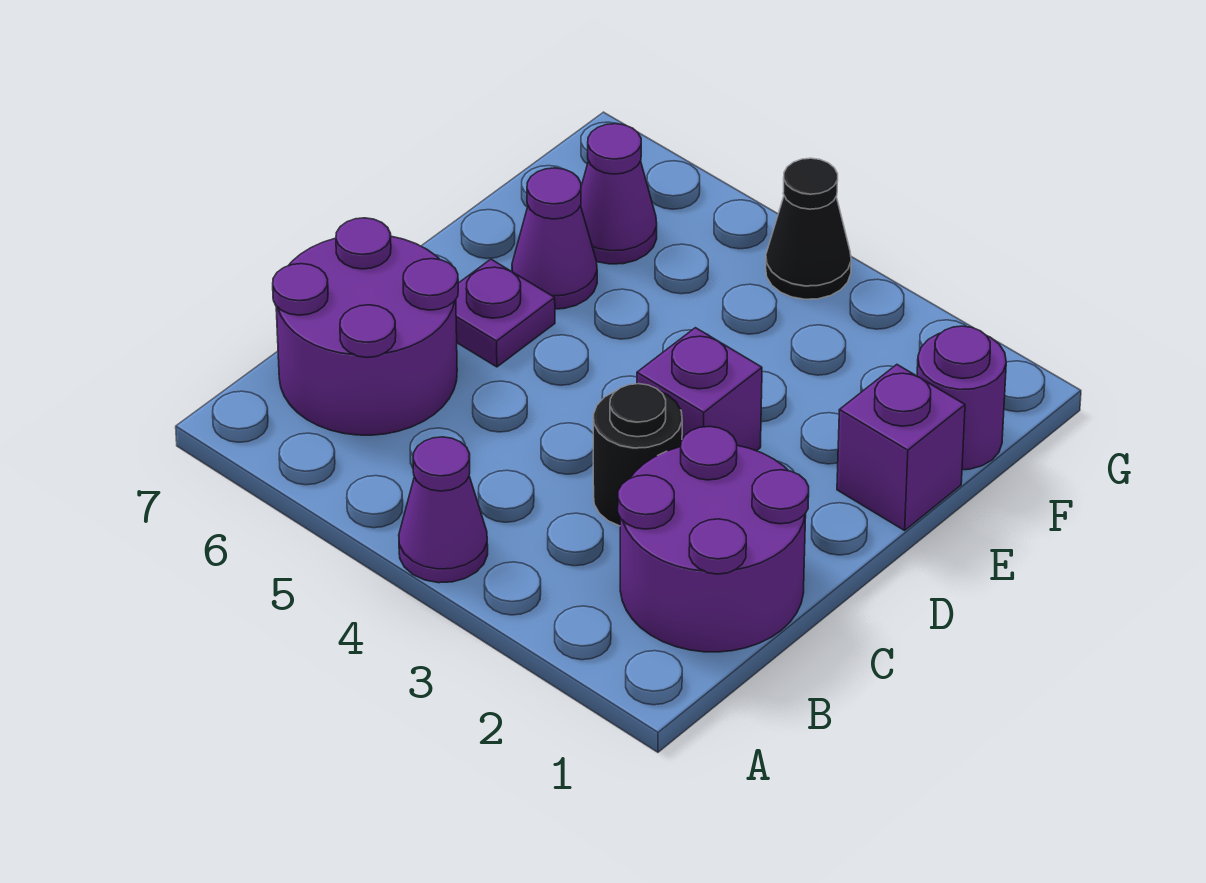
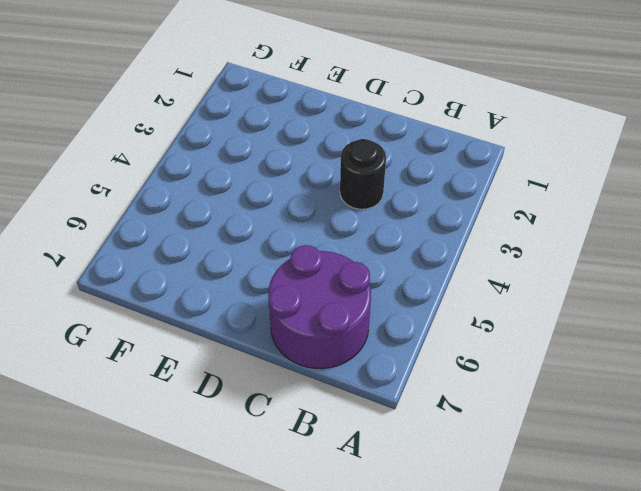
none -> purple cone A4 level 1
none -> purple round brick B1:C2 level 1

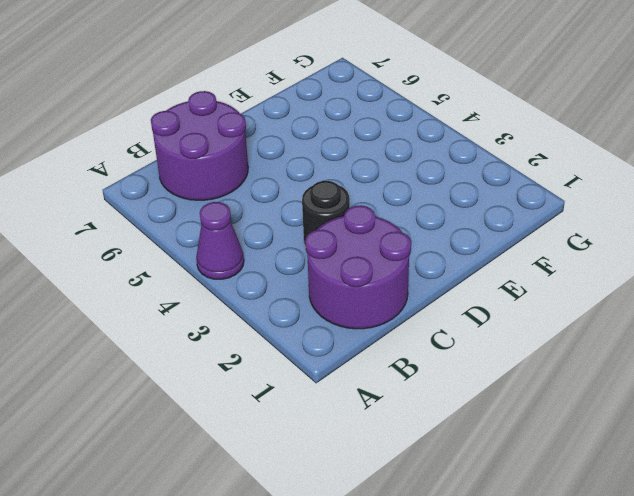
none -> purple brick D3 level 1
none -> purple plate D6 level 1

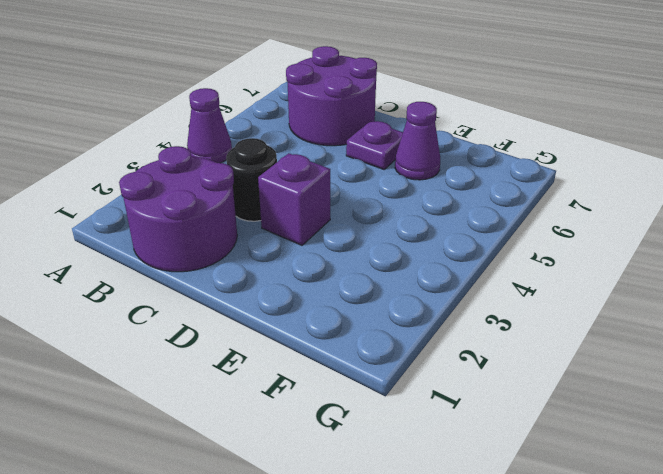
none -> purple brick E1 level 1
none -> purple round brick F1 level 1

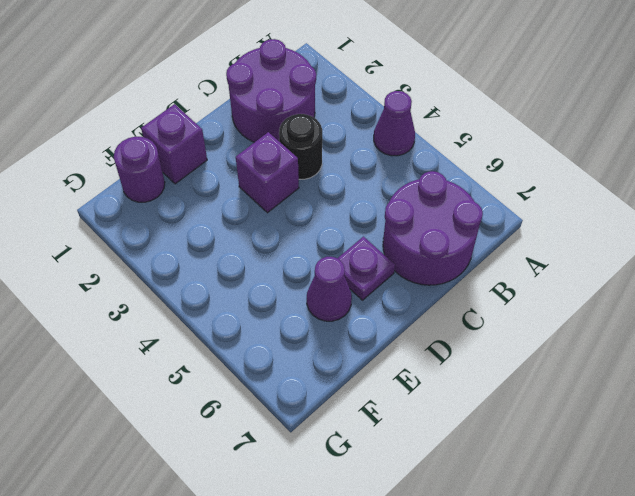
none -> purple cone F6 level 1
none -> black cone G4 level 1

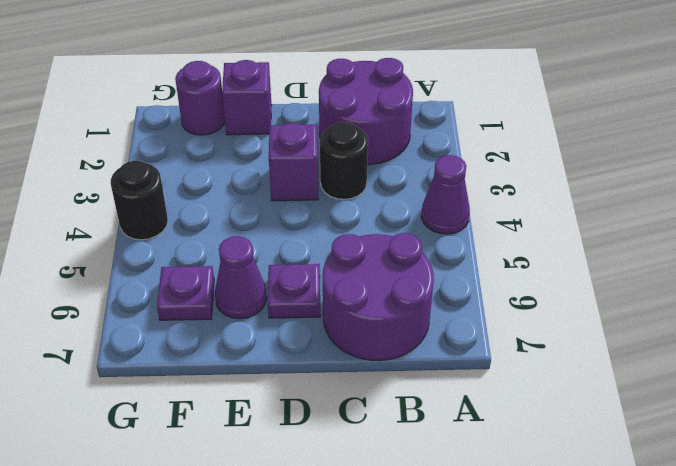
purple plate F6 level 1 -> purple cone F6 level 1
black round brick G4 level 1 -> black cone G4 level 1

